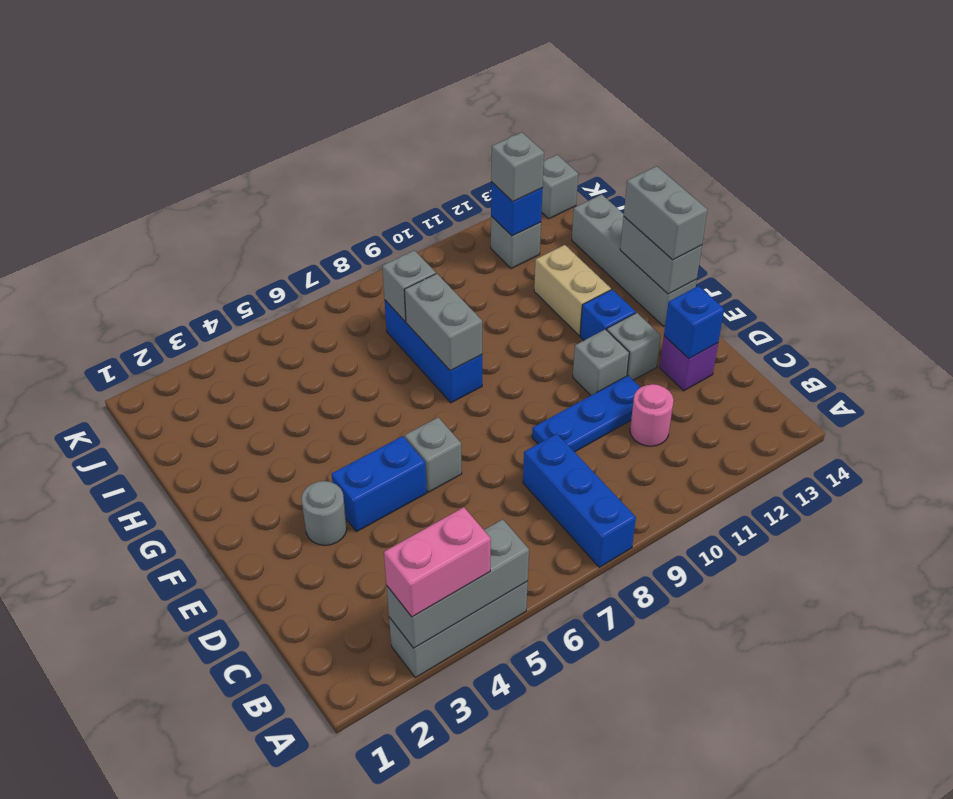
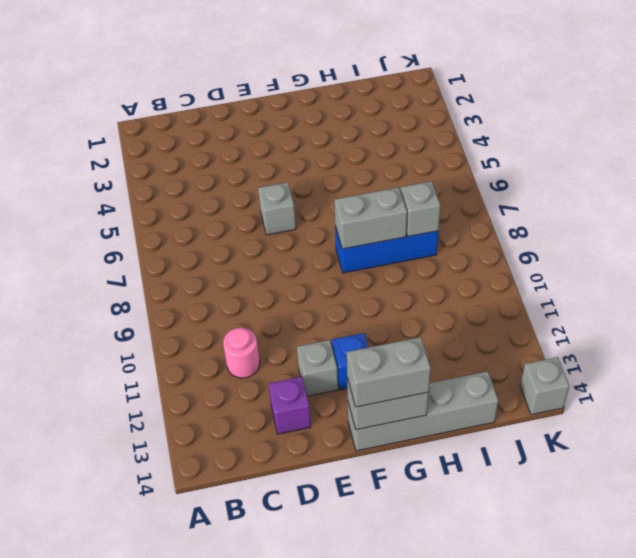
none -> grey brick A3:A5 level 1
none -> blue brick A8:C8 level 1
none -> blue plate D9:D11 level 1

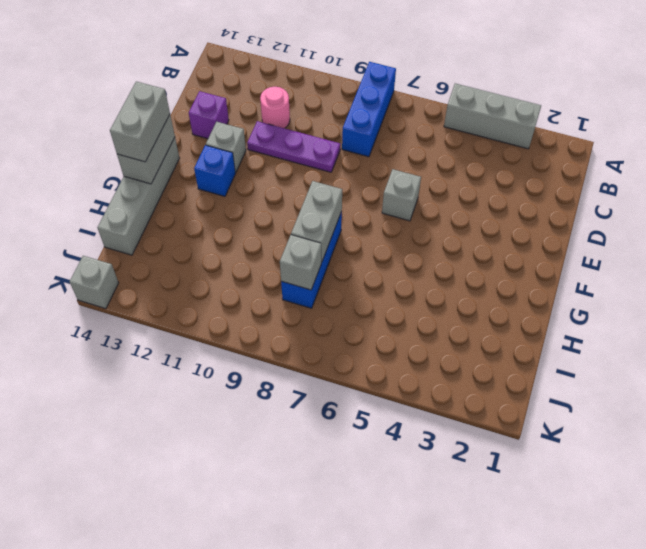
purple plate D9:D11 level 1 -> blue plate D9:D11 level 1
none -> grey round brick E3 level 1
none -> blue brick E4:E5 level 1
none -> grey brick E11 level 1

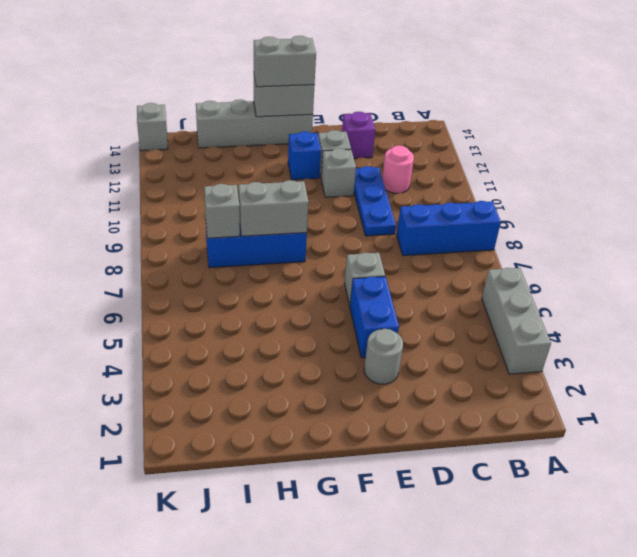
none -> tan brick G12:H12 level 1
none -> grey brick J12 level 1
none -> grey brick A3:A5 level 2

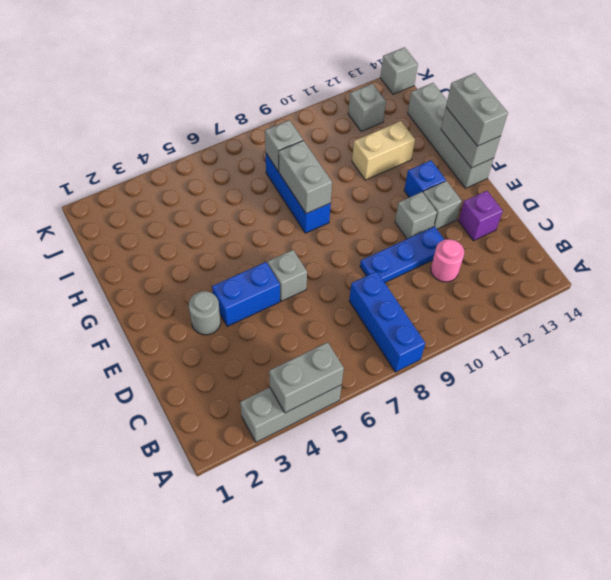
grey brick A4:A5 level 2 -> grey brick A3:A5 level 2
tan brick H11:H12 level 1 -> tan brick G12:H12 level 1
none -> blue brick D13 level 2
none -> blue brick J12 level 2
none -> pink brick A3:A4 level 3

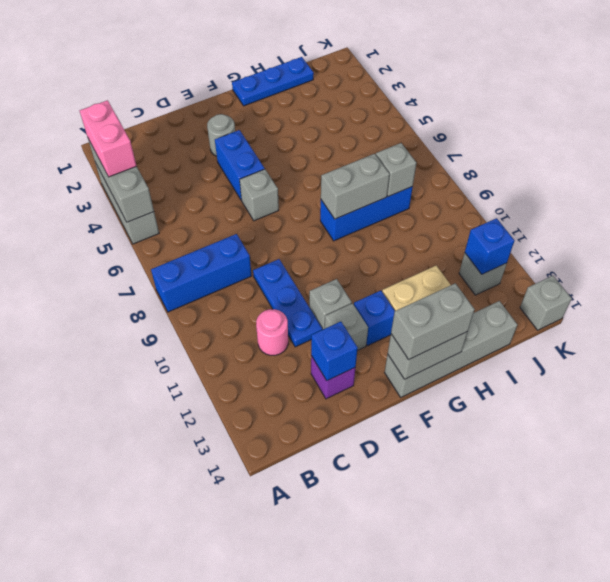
blue plate G1:I1 level 1 -> none
none -> grey brick J12 level 3

